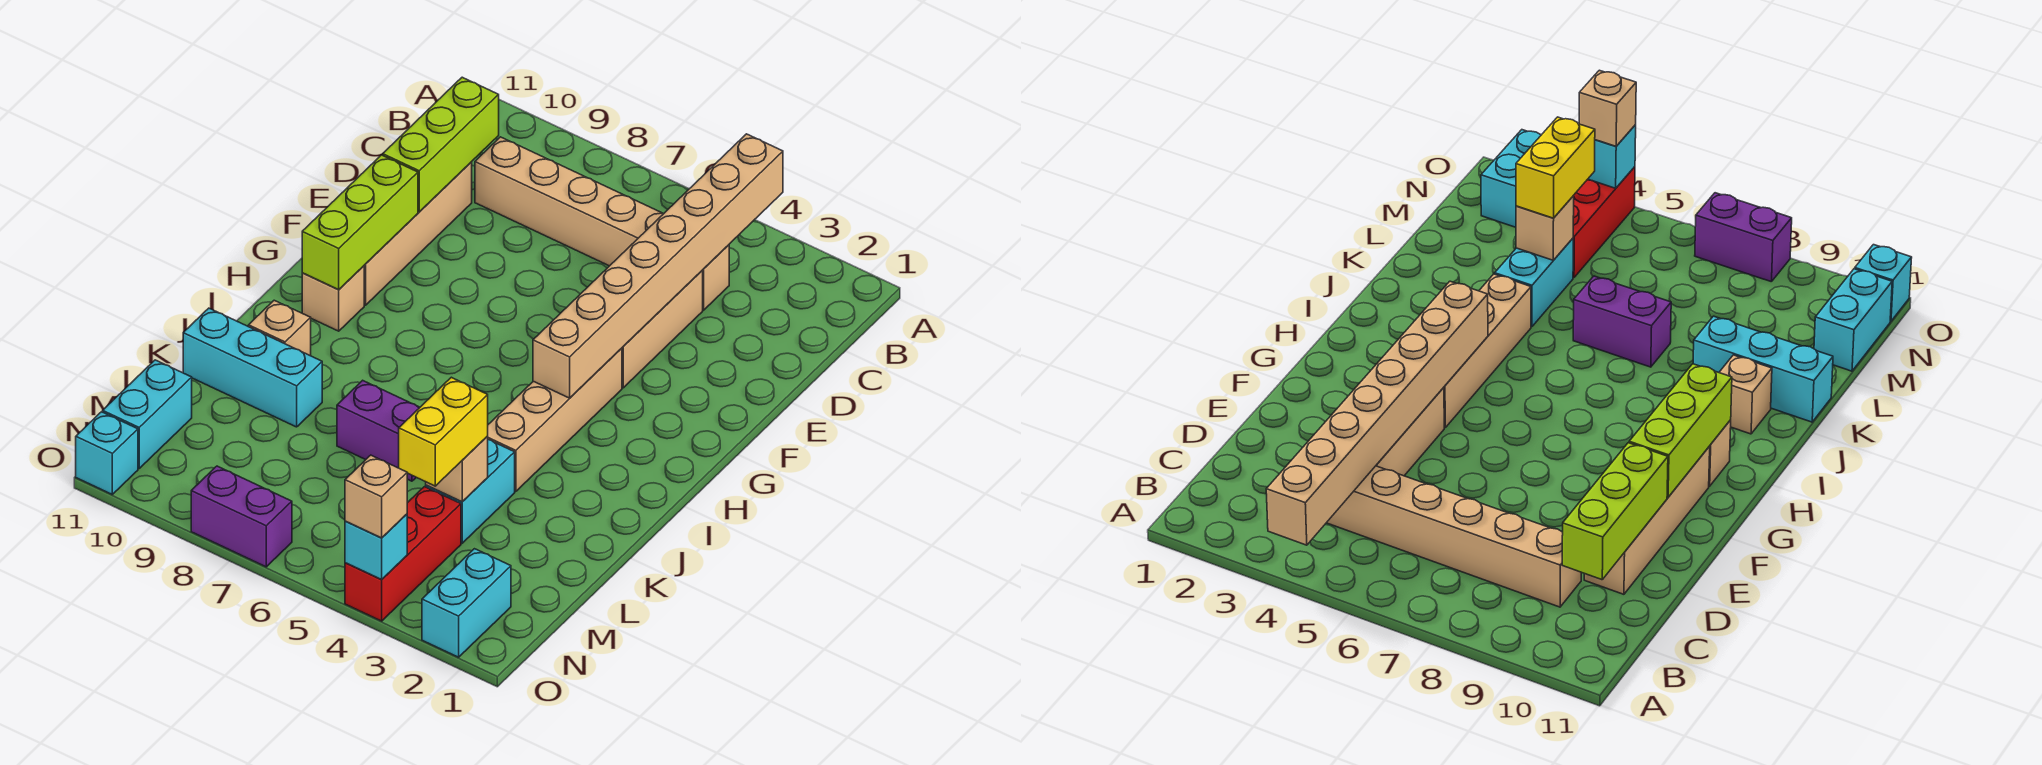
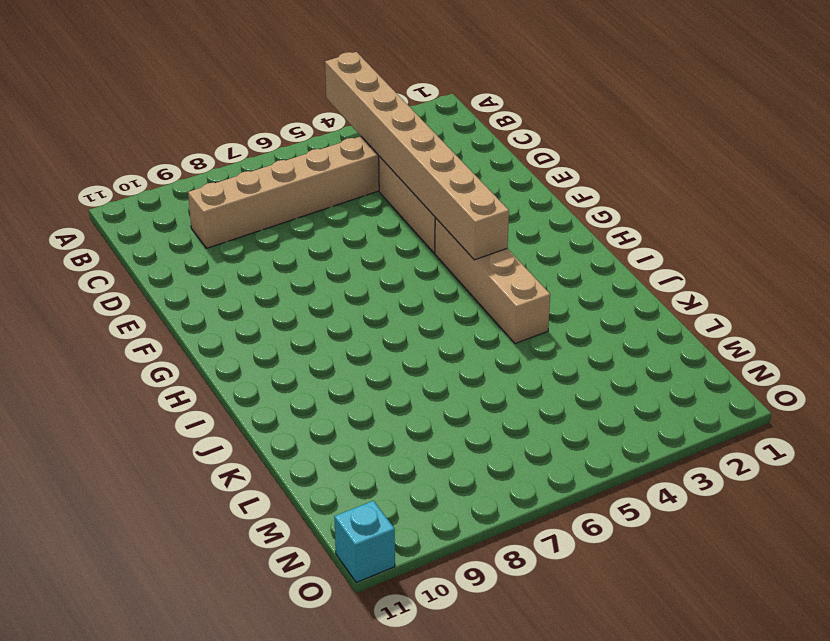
none -> tan brick D10:G10 level 1
none -> tan brick H10 level 1
none -> tan brick J10 level 1

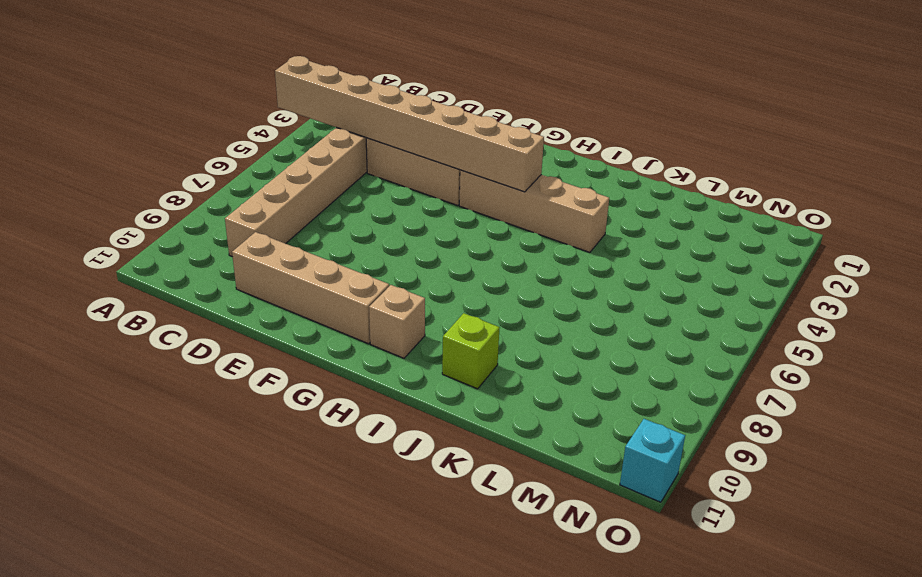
lime brick J10 level 1 -> tan brick J10 level 1
none -> cyan brick K4:L4 level 1
none -> purple brick K6:K7 level 1
none -> cyan brick K9:K11 level 1

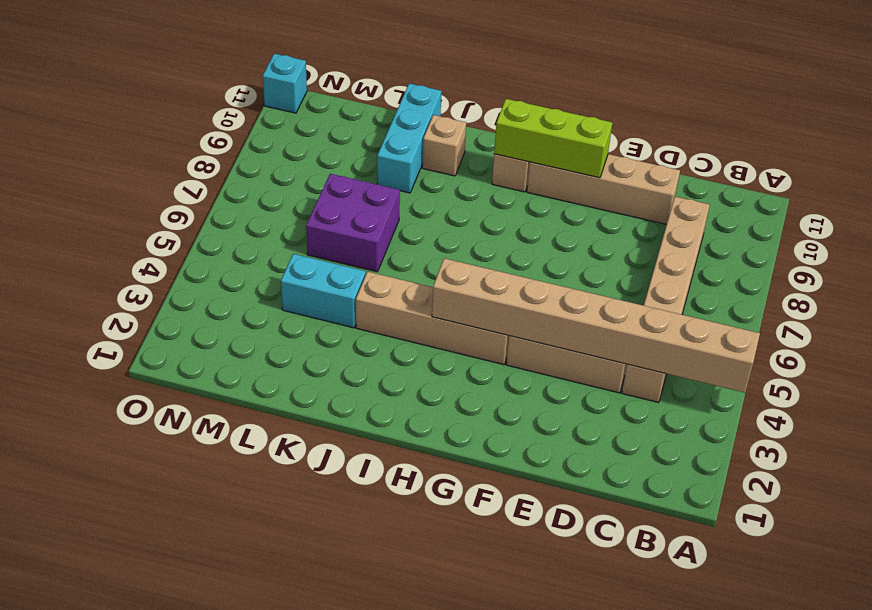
purple brick K6:L7 level 1 -> purple brick K6:K7 level 1
none -> red brick M4:O4 level 1
none -> cyan brick M11:N11 level 1
none -> cyan brick N2:O2 level 1

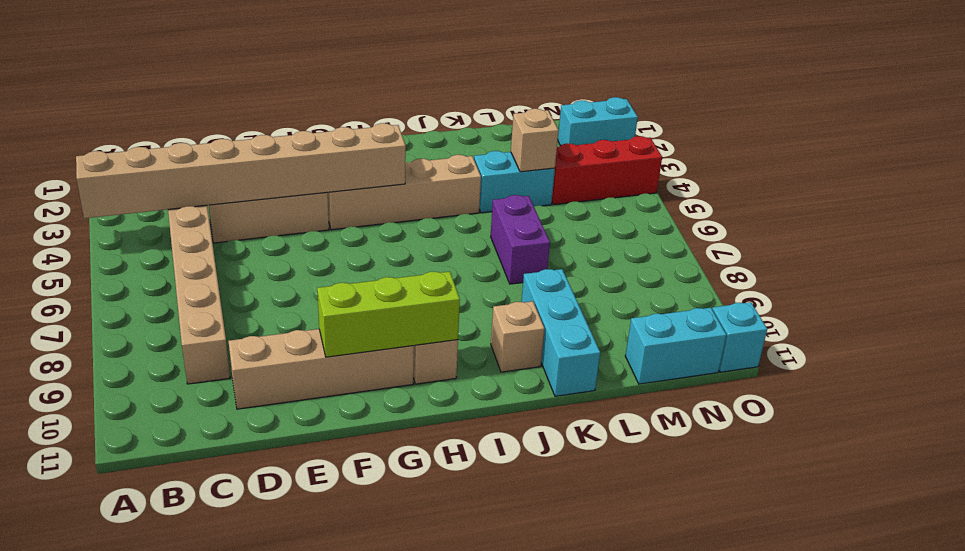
none -> purple brick O7:O8 level 1
none -> lime brick C10:E10 level 2
none -> cyan brick O4 level 2

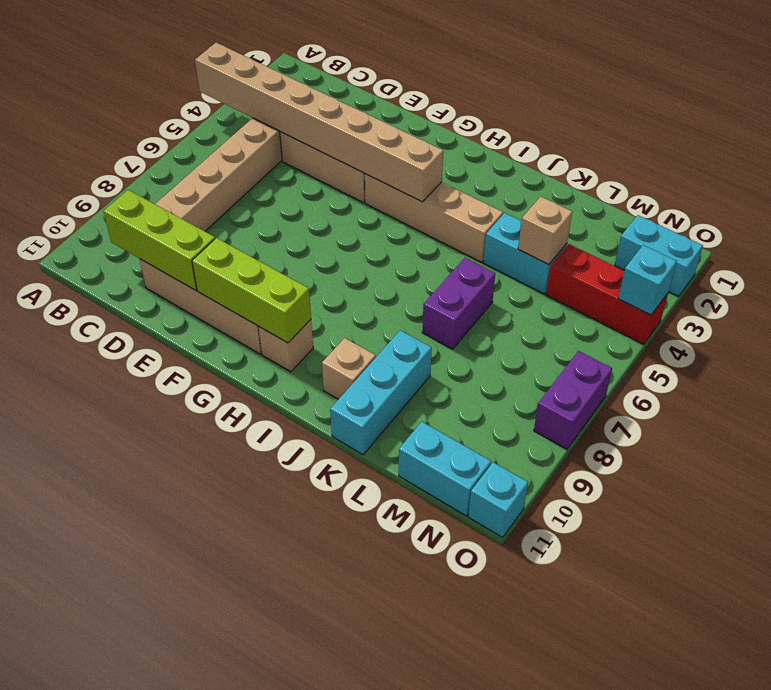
none -> yellow brick L4:M4 level 3
none -> tan brick O4 level 3

